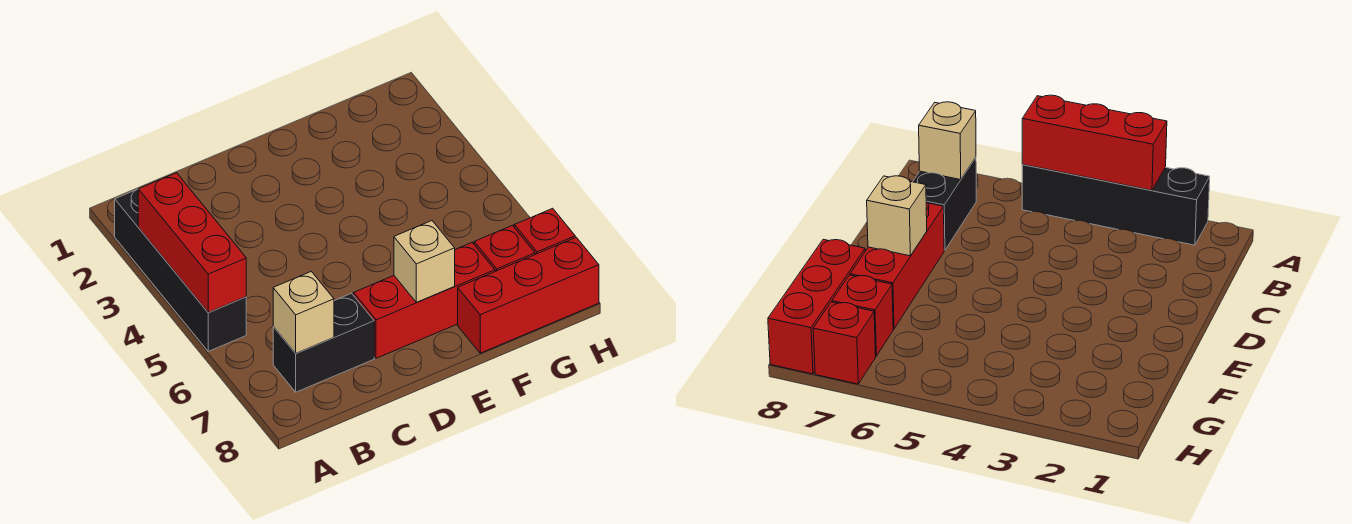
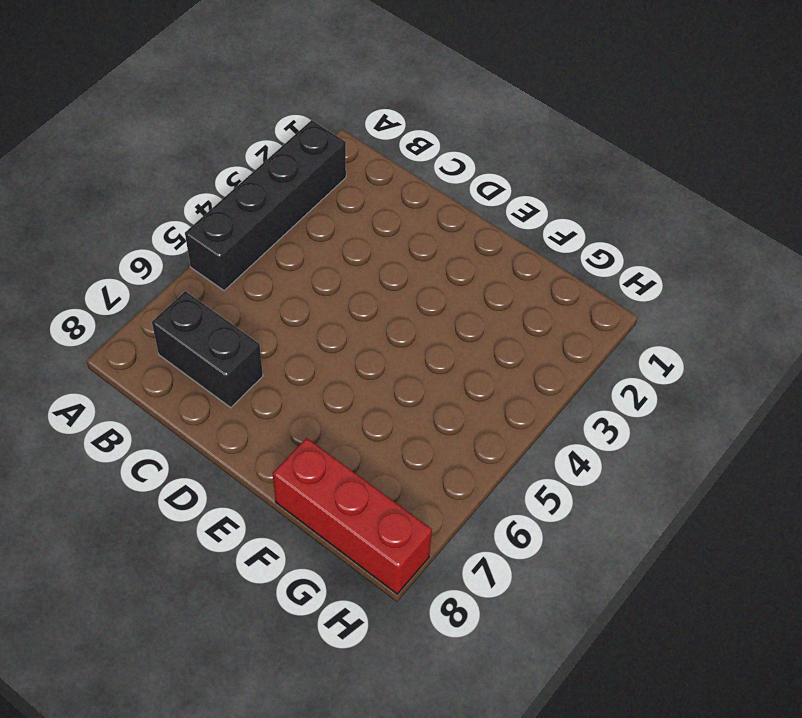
none -> red brick D7:F7 level 1
none -> red brick G7 level 1

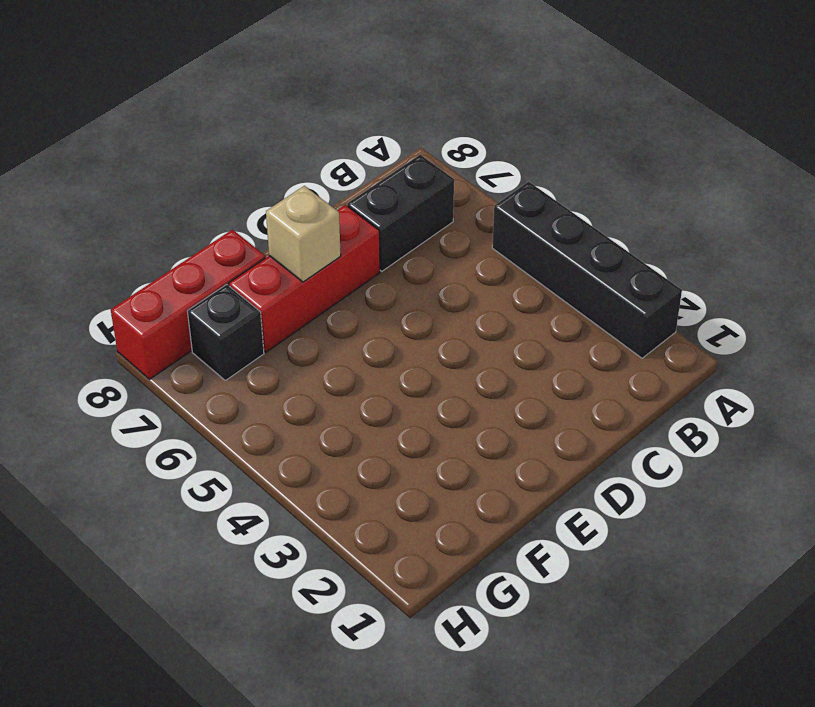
black brick G7 level 1 -> red brick G7 level 1
none -> red brick H7 level 1
none -> red brick A3:A5 level 2

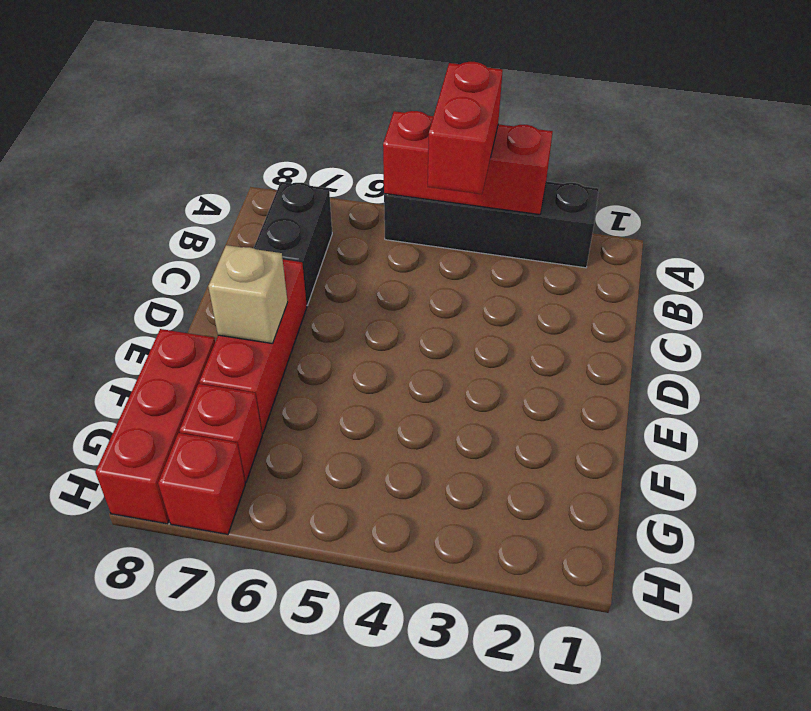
red brick A4:B4 level 3 -> none
none -> tan brick B7 level 2

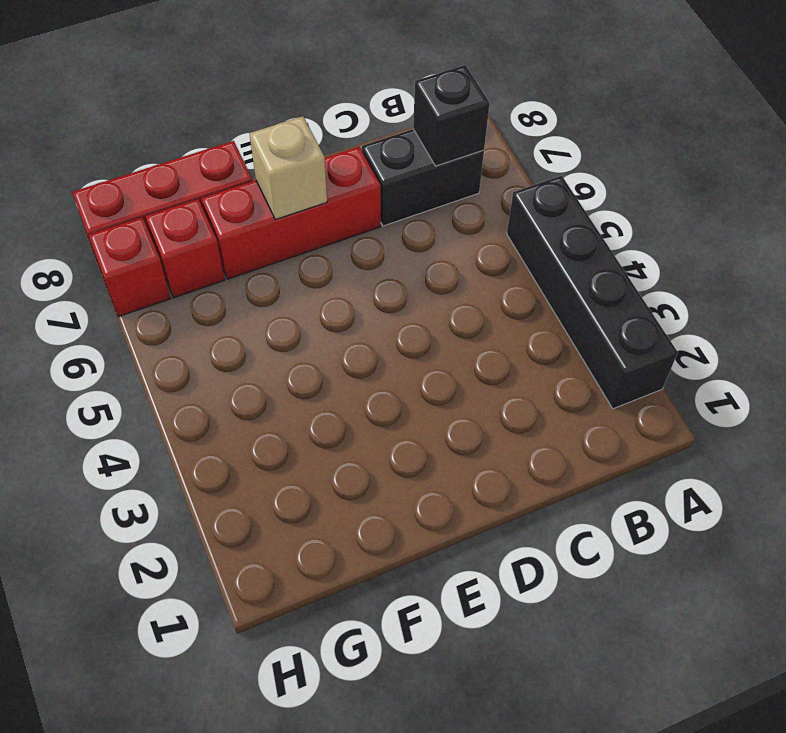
black brick B7 level 2 -> tan brick B7 level 2
none -> red brick A3:A5 level 2

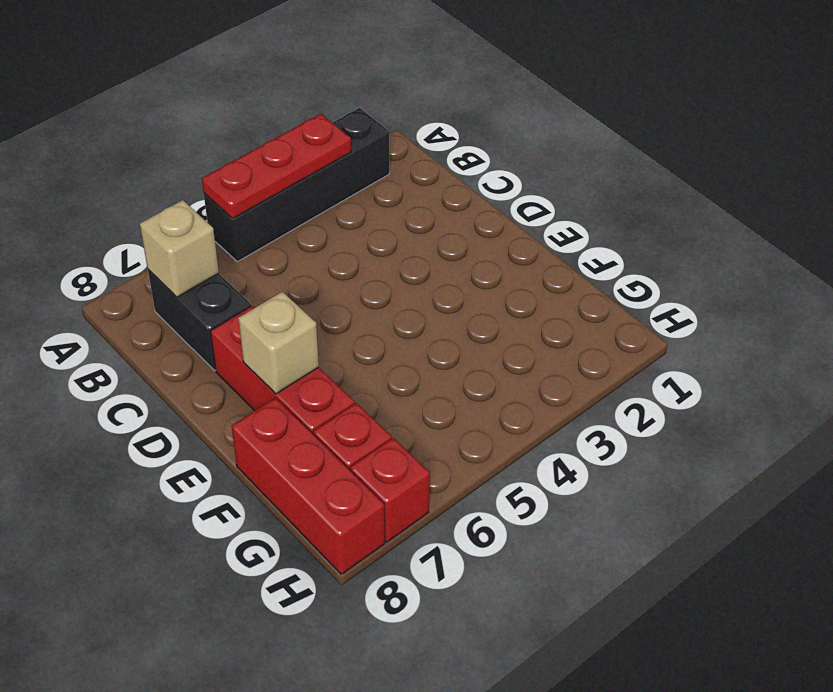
red plate A3:A5 level 2 -> red brick A3:A5 level 2

